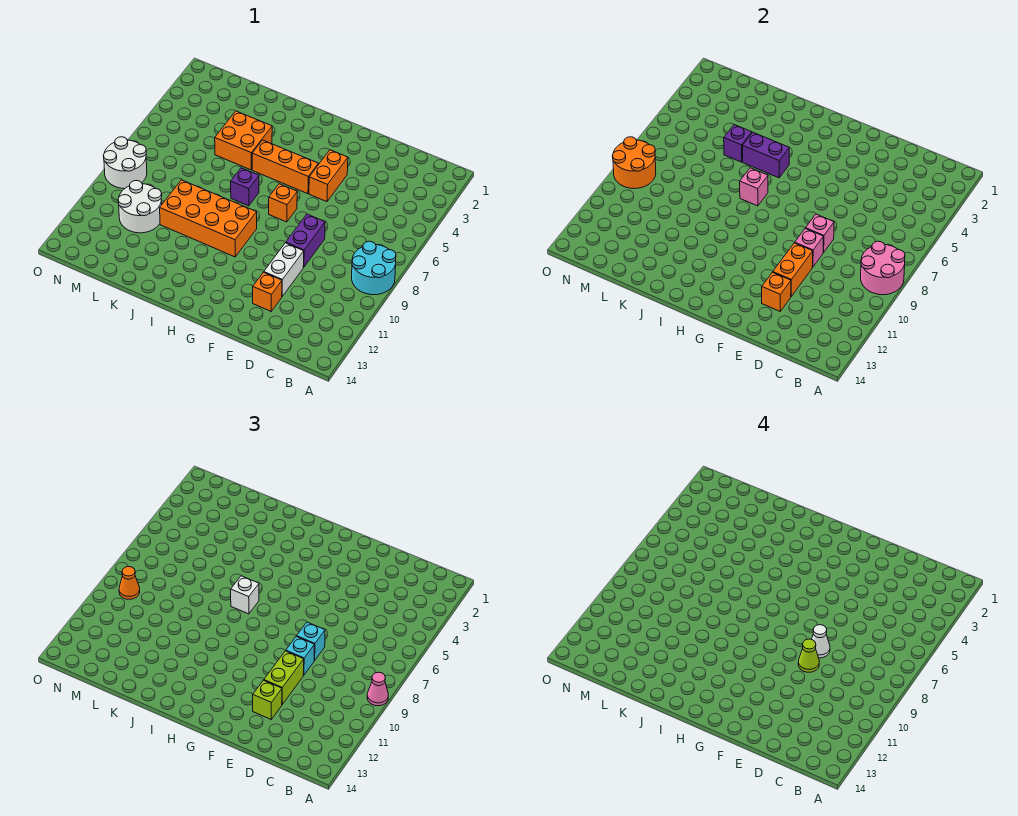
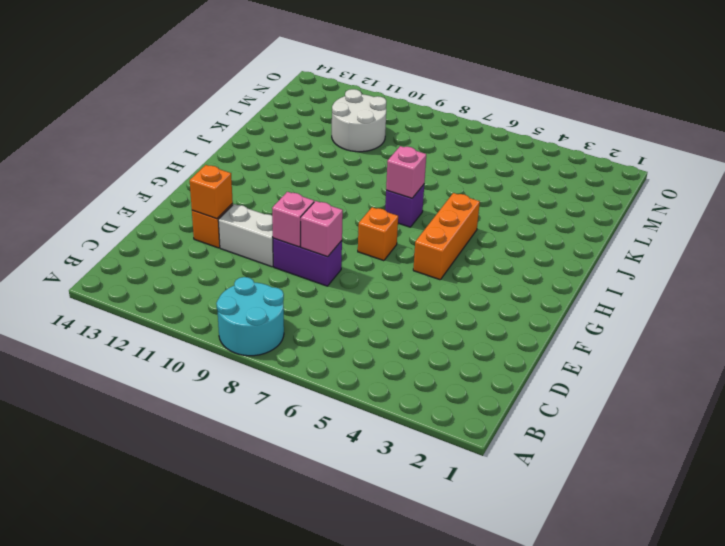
none -> orange brick F4:F5 level 1
none -> orange brick H9:K10 level 1
none -> orange brick J4:K5 level 1
none -> white round brick N8:O9 level 1

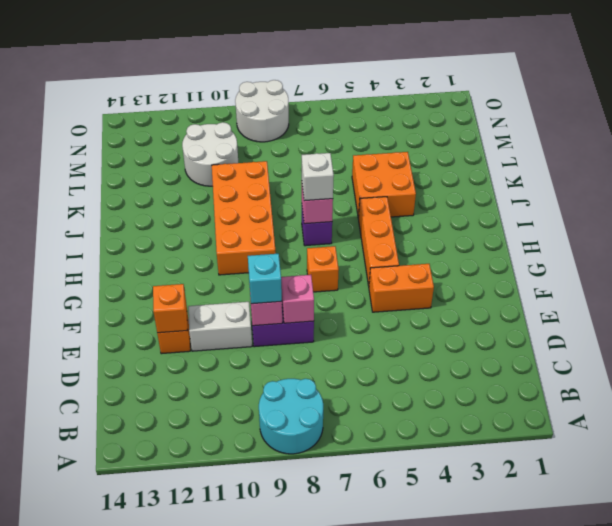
none -> pink round brick A8:B9 level 2
none -> orange brick E10:E11 level 2
none -> purple brick I5:J5 level 2
none -> purple brick K5 level 2

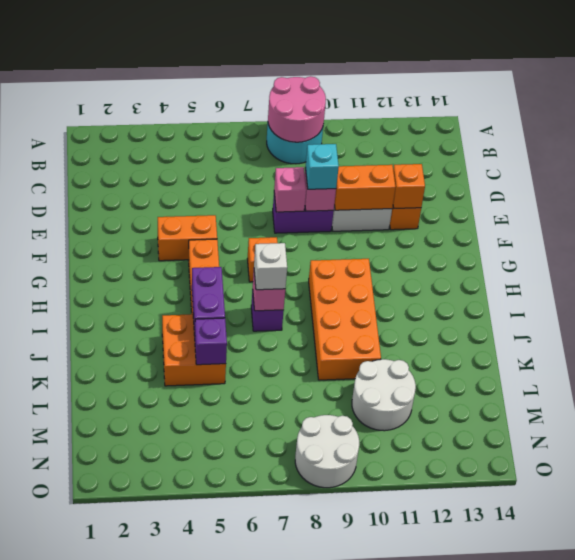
none -> orange round brick N8:O9 level 2
none -> pink cone A9 level 3
none -> cyan brick E8 level 3
none -> lime brick E10:E11 level 3

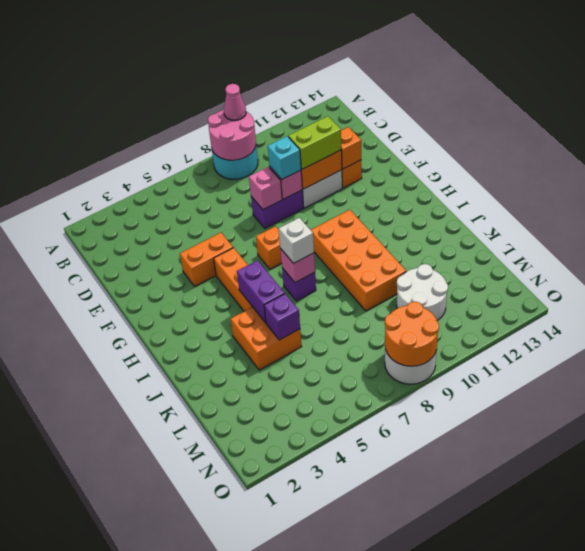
none -> cyan brick E8 level 3
none -> lime brick E12 level 3
none -> orange cone N9 level 3
none -> white cone E8 level 4

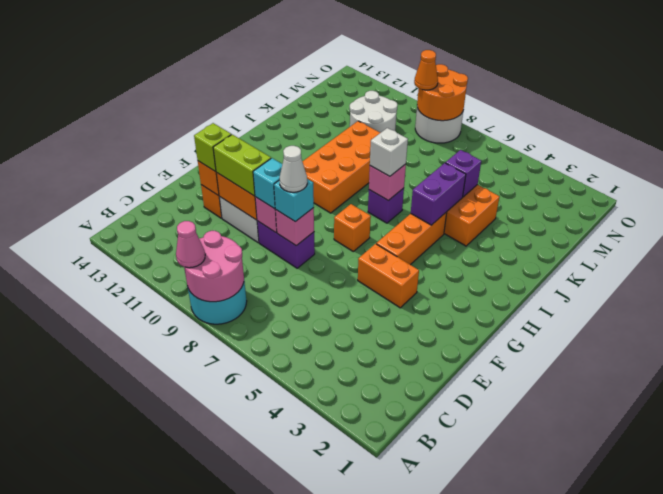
none -> lime cone E9 level 4

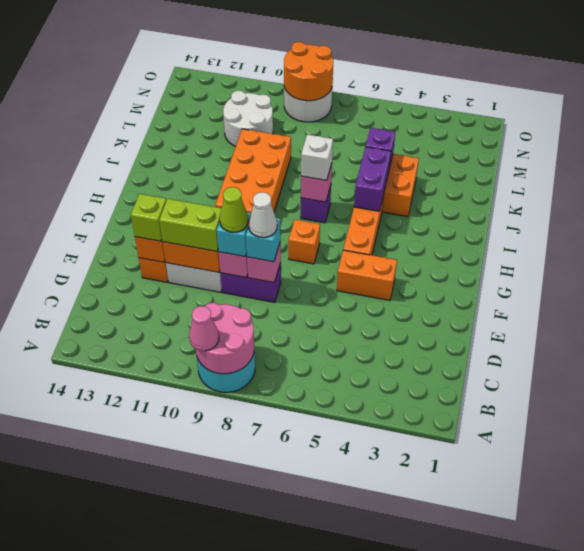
none -> orange cone N9 level 3

